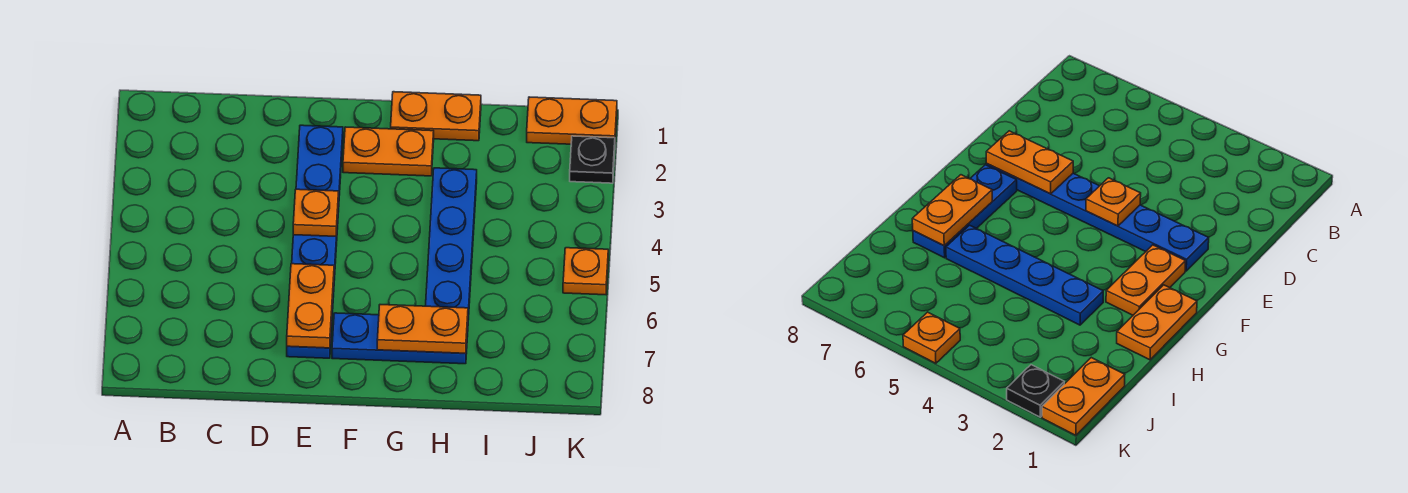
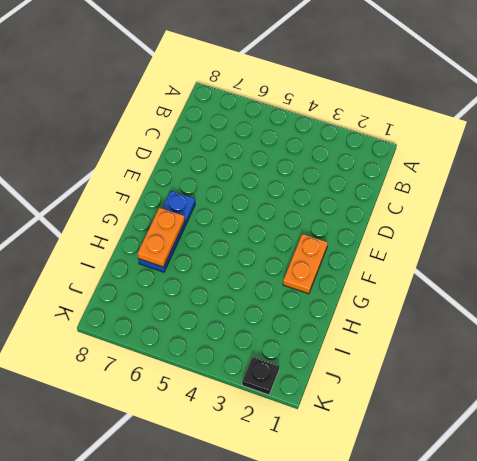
none -> blue plate E2:E7 level 1
none -> orange plate G1:H1 level 1

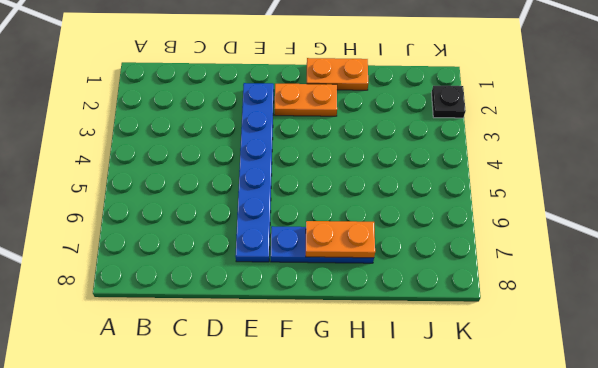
none -> blue plate H3:H6 level 1
none -> orange plate J1:K1 level 1

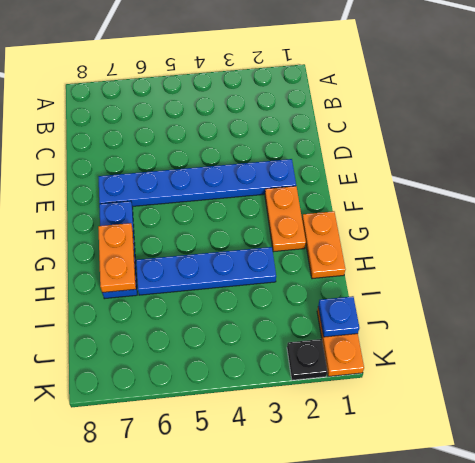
blue plate J1 level 2 -> none
none -> orange plate K5 level 1
none -> orange plate E4 level 2

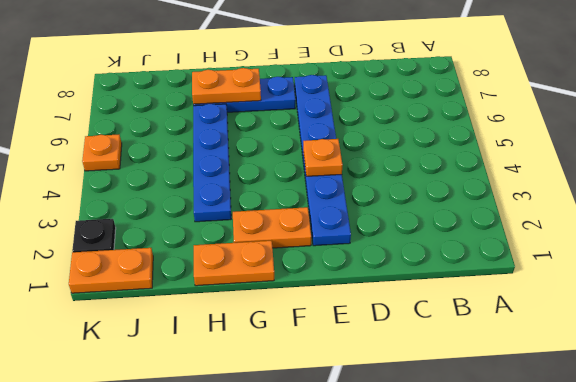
none -> orange plate E6:E7 level 2

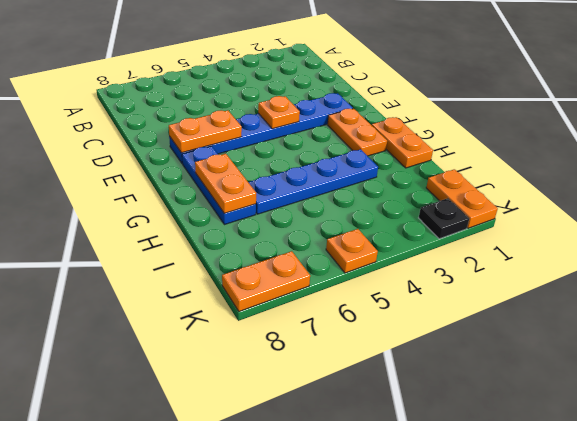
orange plate K7:K8 level 1 -> none

